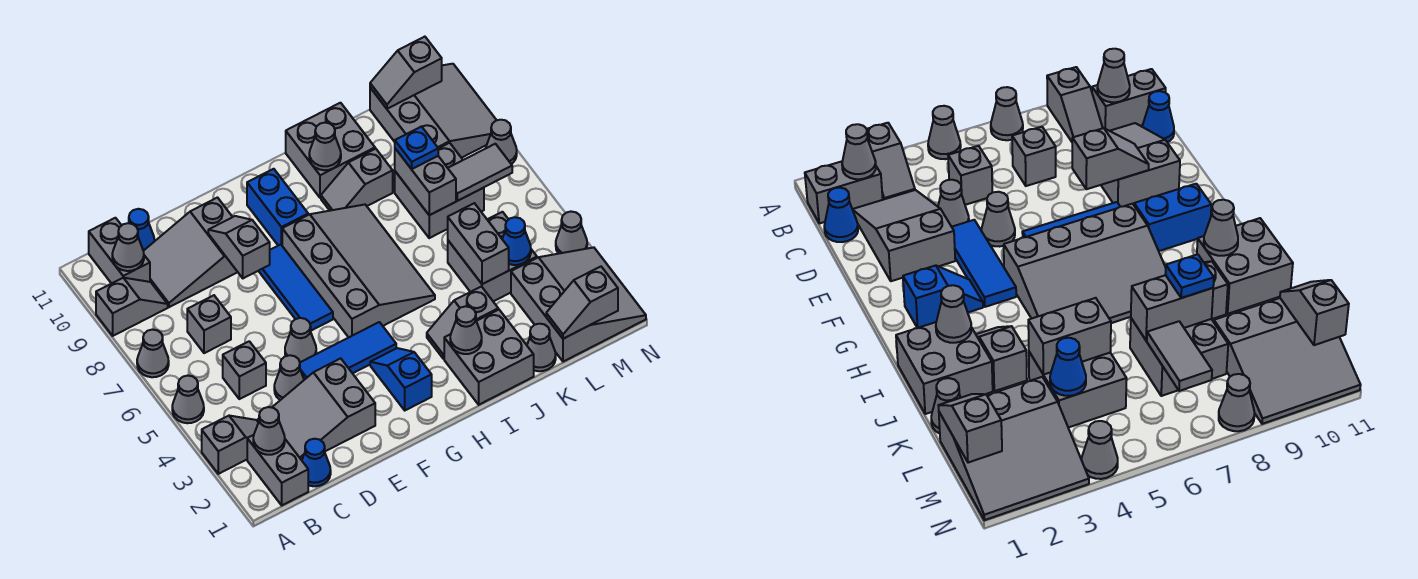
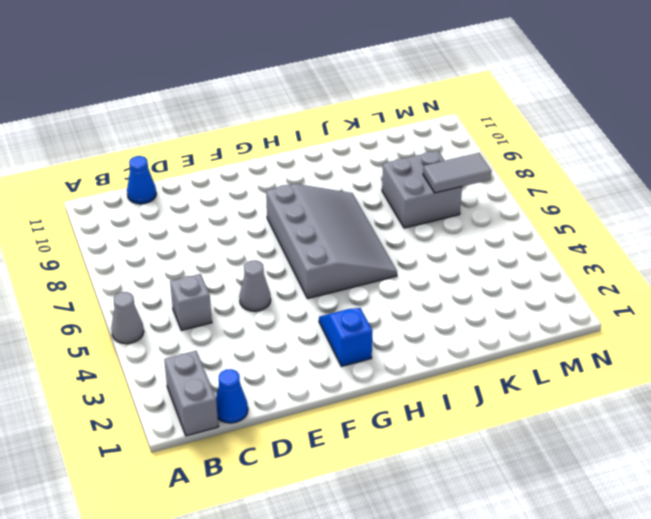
none -> grey slope A3:B3 level 1 top A
none -> grey cone A7 level 1
none -> grey slope A9:B9 level 1 top A
none -> grey brick B10:B11 level 1

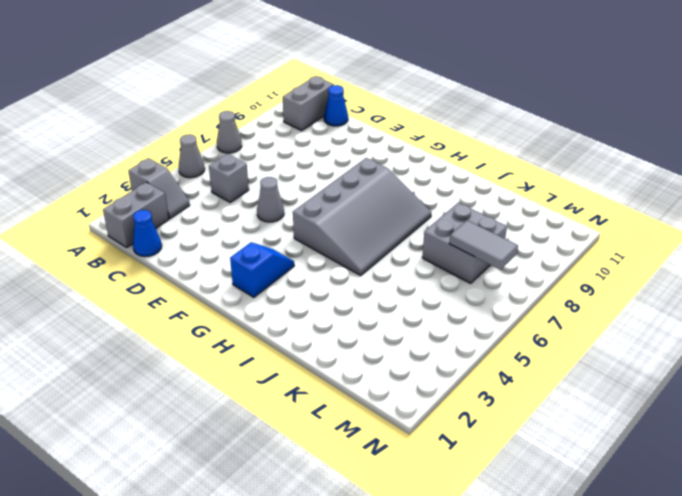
none -> grey slope A9:B9 level 1 top A
none -> grey slope C2:E3 level 1 top E
none -> grey brick C7 level 1
none -> grey slope C9:E10 level 1 top E

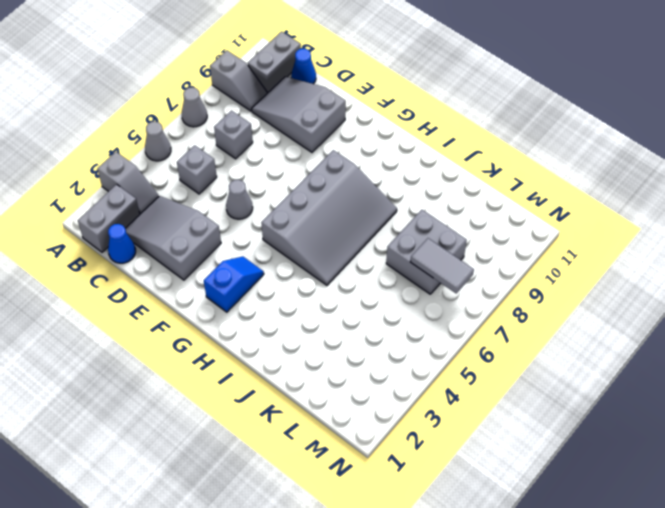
none -> grey cone D4 level 1
none -> blue tile E4:G4 level 1
none -> blue tile F6:F8 level 1
none -> blue brick G9:G10 level 1

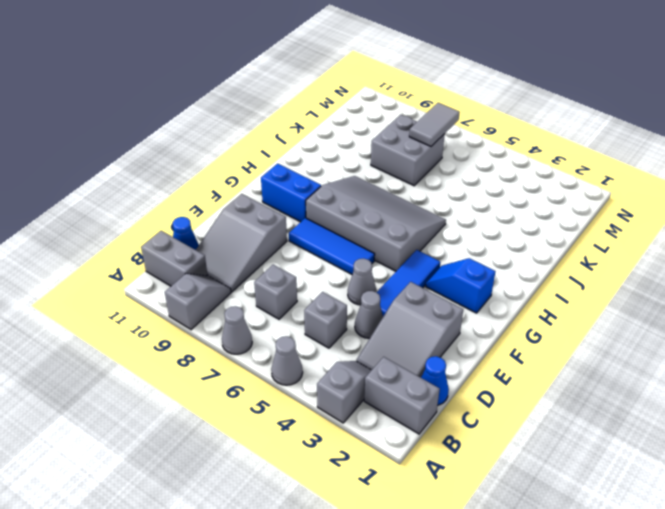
none -> grey brick I1:J2 level 1
none -> grey slope I3:J3 level 1 top J
none -> grey slope I9:J9 level 1 top J
none -> grey brick I10:J11 level 1

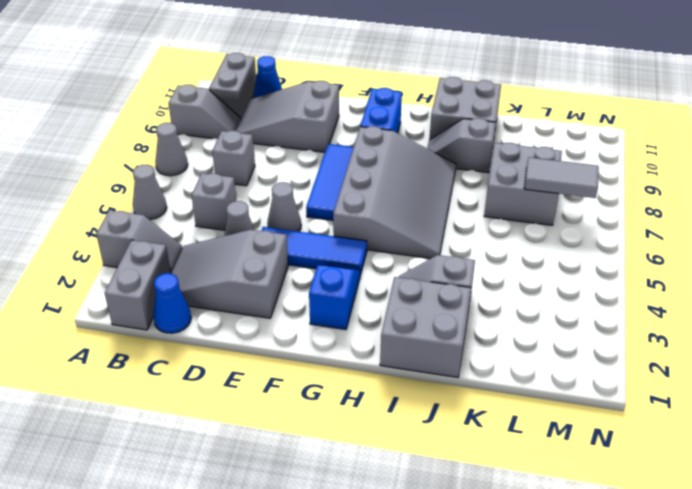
none -> grey cone K1 level 1
none -> grey brick K4:L5 level 1
none -> grey slope L1:N3 level 1 top L
none -> grey slope L9:N11 level 1 top L

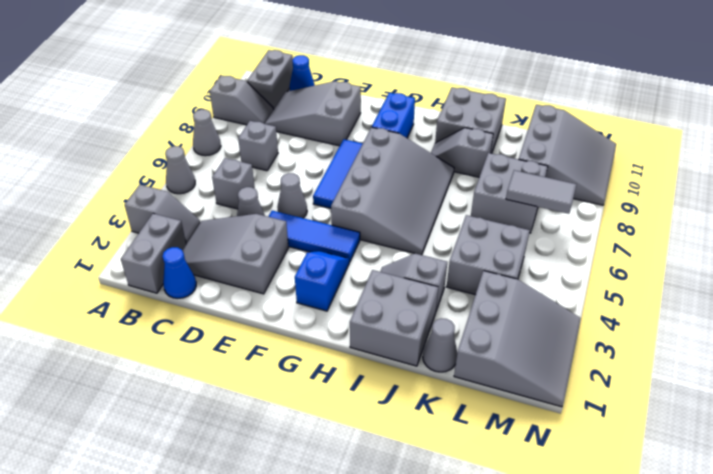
none -> grey cone N4 level 1
none -> grey cone N8 level 1
none -> grey cone B2 level 2
none -> grey cone B10 level 2

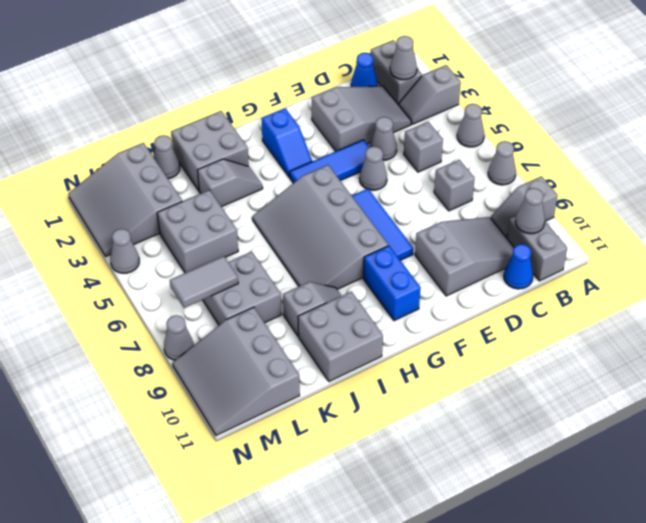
none -> grey slope E8:E9 level 2 top 8
none -> grey cone I2 level 2
none -> grey cone I10 level 2
none -> grey brick K4:K5 level 2

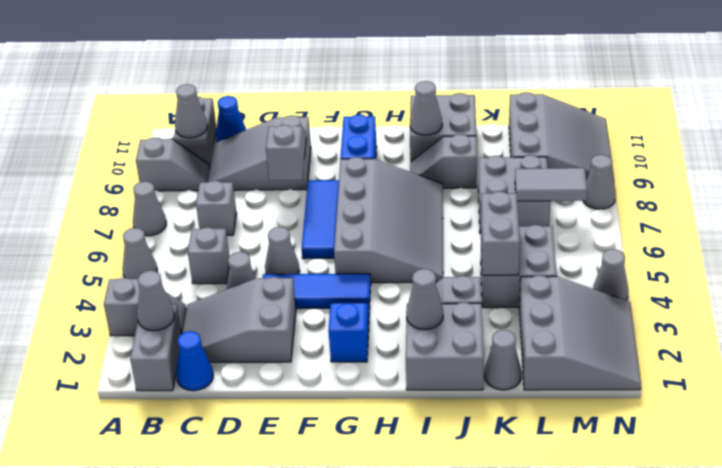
none -> grey brick K7:K8 level 2
none -> grey slope L1:M1 level 2 top M
none -> blue cone L4 level 2
none -> grey slope L11:M11 level 2 top M

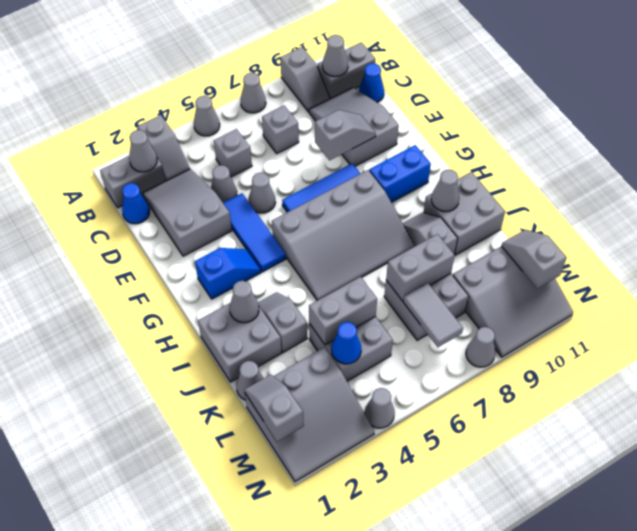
none -> blue plate K8 level 3

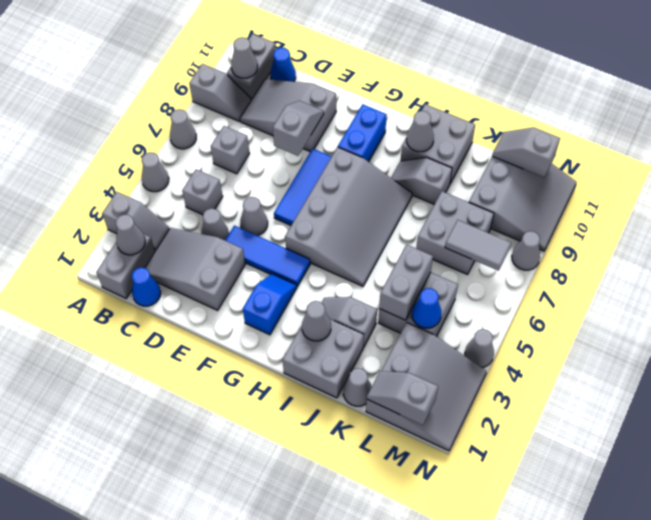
none -> grey brick K7:K8 level 2
none -> blue plate K8 level 3

